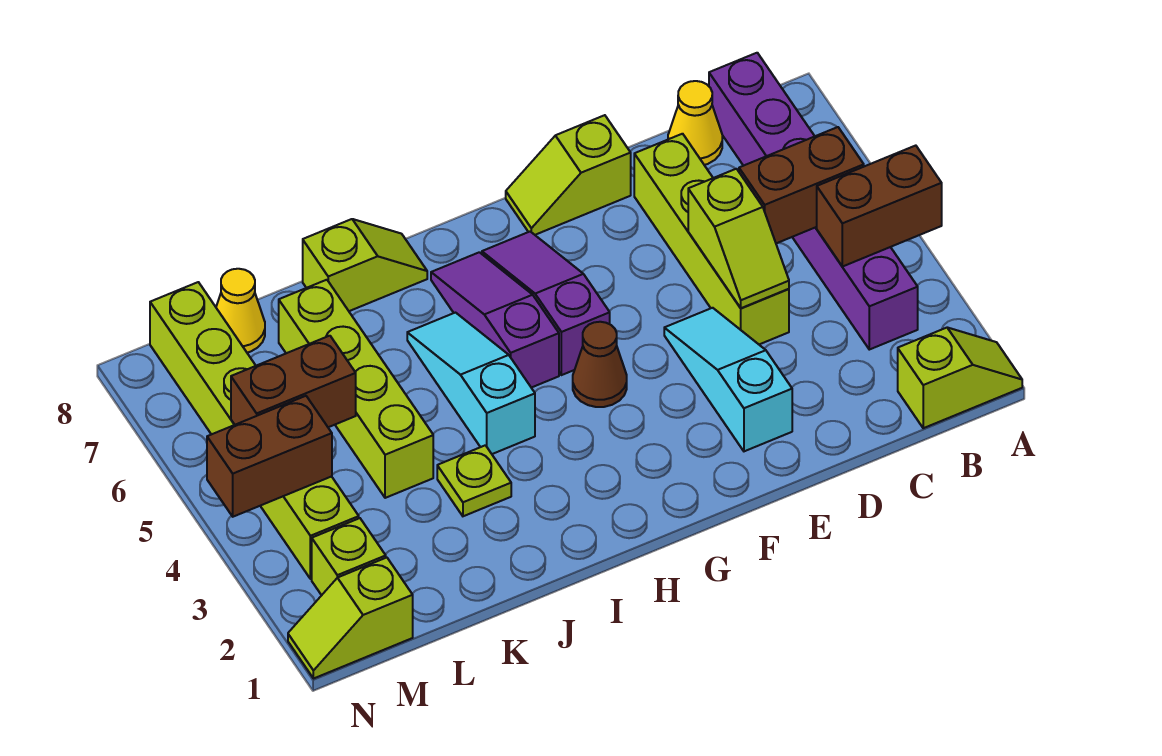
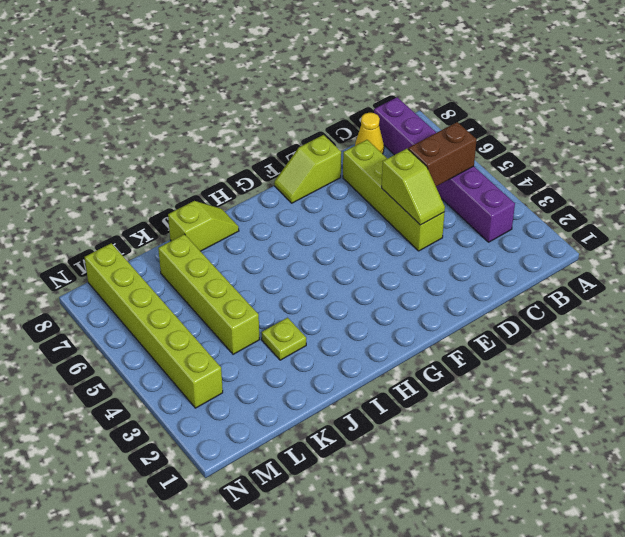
none -> lime slope A1:B1 level 1 top B
none -> cyan slope E2:E4 level 1 top 2
none -> brown cone G4 level 1

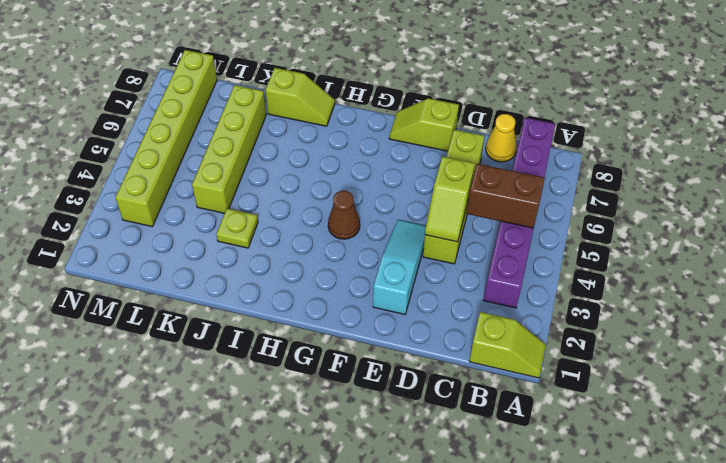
none -> purple slope G5:G7 level 1 top 5
none -> purple slope H5:H7 level 1 top 5
none -> cyan slope I4:I6 level 1 top 4

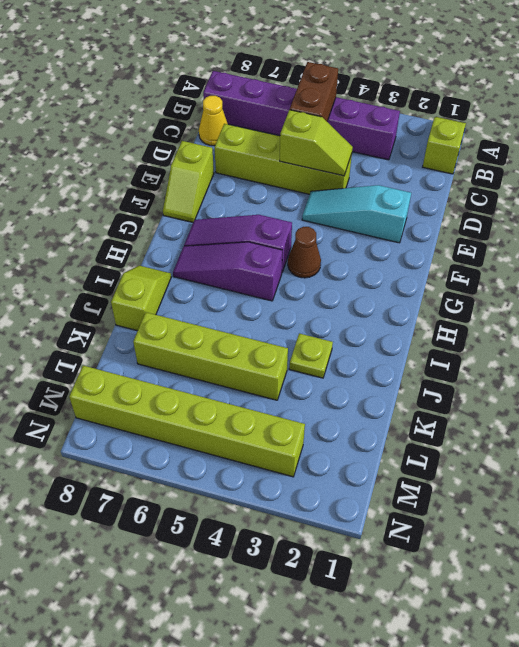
none -> cyan slope I4:I6 level 1 top 4
none -> yellow cone L8 level 1
none -> lime slope M1:N1 level 1 top M

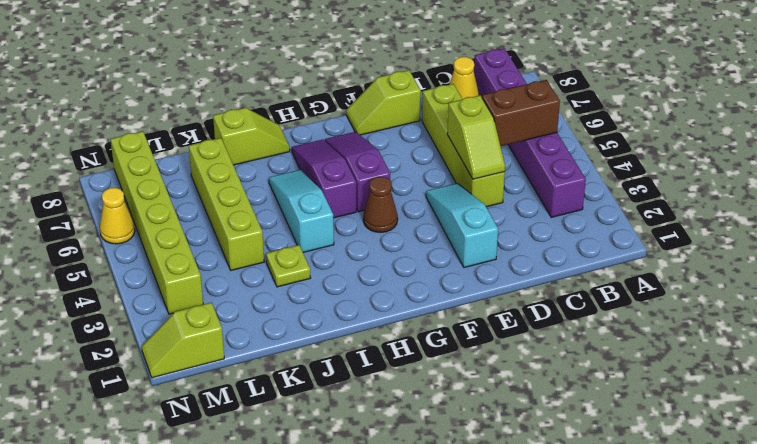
yellow cone N6 level 1 -> yellow cone L8 level 1
none -> lime slope A1:B1 level 1 top B
none -> lime brick M2 level 1
none -> brown brick A4:B4 level 2

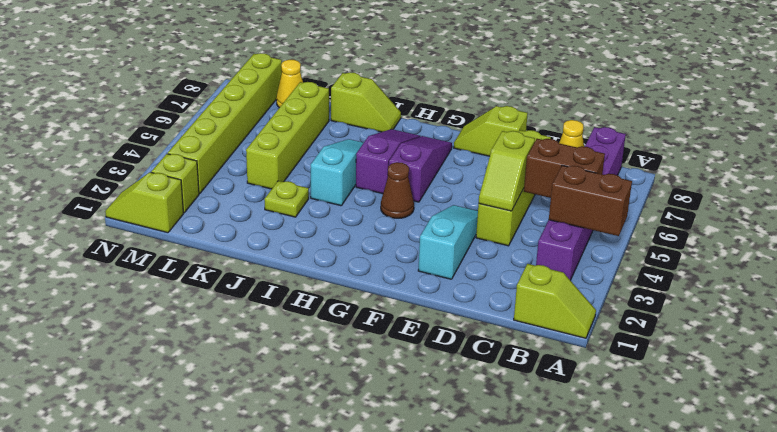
none -> brown brick L5:M5 level 2
none -> brown brick M4:N4 level 2

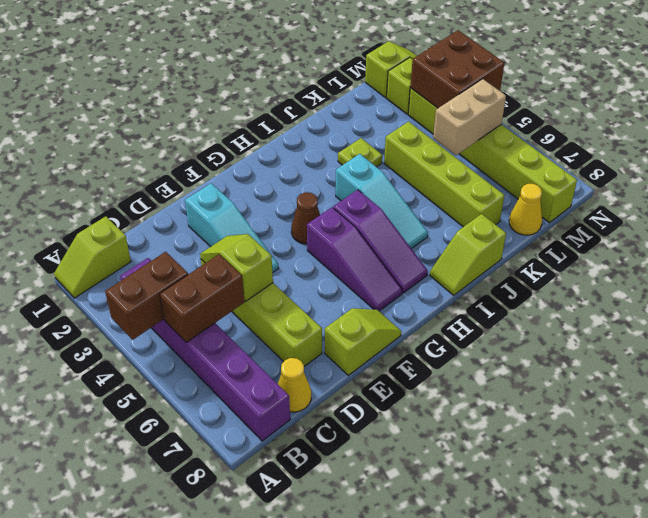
tan brick L5:M5 level 2 -> brown brick L5:M5 level 2
brown brick M3:N4 level 2 -> brown brick M4:N4 level 2

